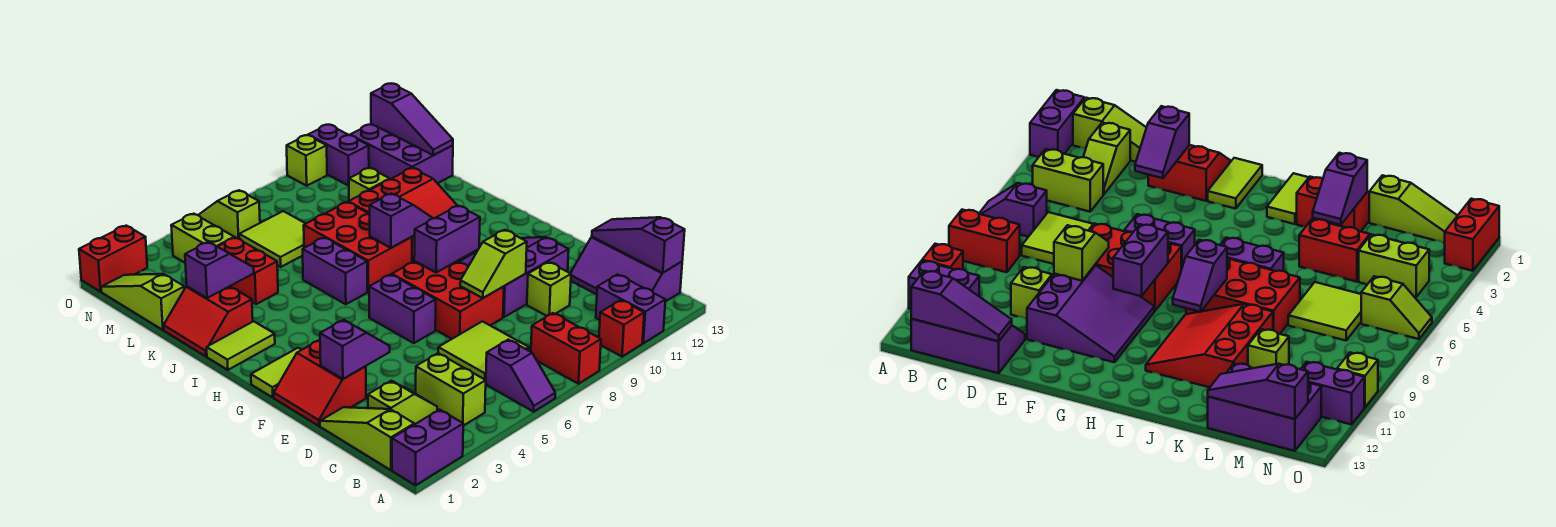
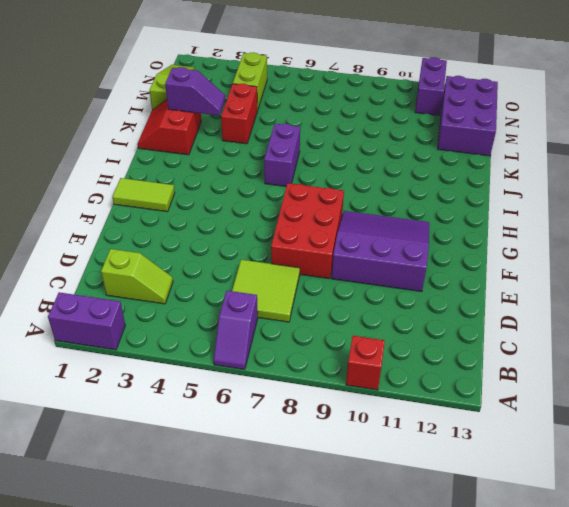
none -> red brick A8:B8 level 1
none -> purple brick A11:B11 level 1
none -> lime slope B1:D1 level 1 top B
none -> lime brick B4:C4 level 1

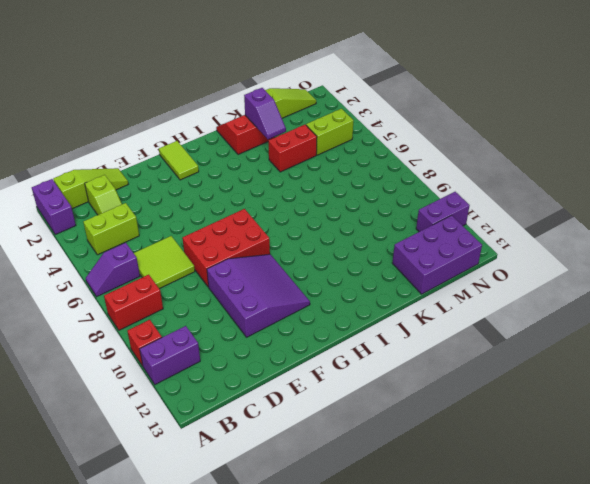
none -> purple slope B12:D13 level 1 top 13
none -> lime brick D10 level 1
none -> red slope E1:F2 level 1 top 2
none -> purple brick F6:G6 level 1

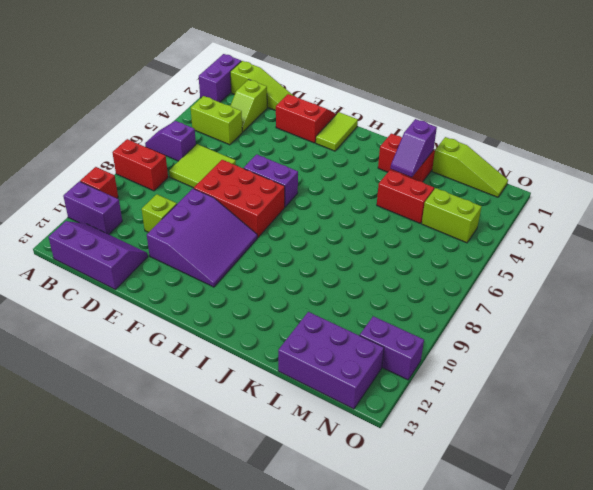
none -> lime tile I1:I2 level 1
none -> purple brick I6:J6 level 1
none -> red brick I7:K8 level 1
none -> red slope I9:K11 level 1 top K

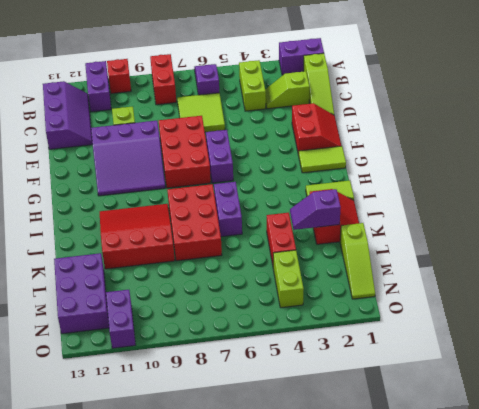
none -> lime tile L6:M7 level 1
none -> lime brick L10 level 1
none -> lime slope N6:O6 level 1 top N
none -> red brick O1:O2 level 1

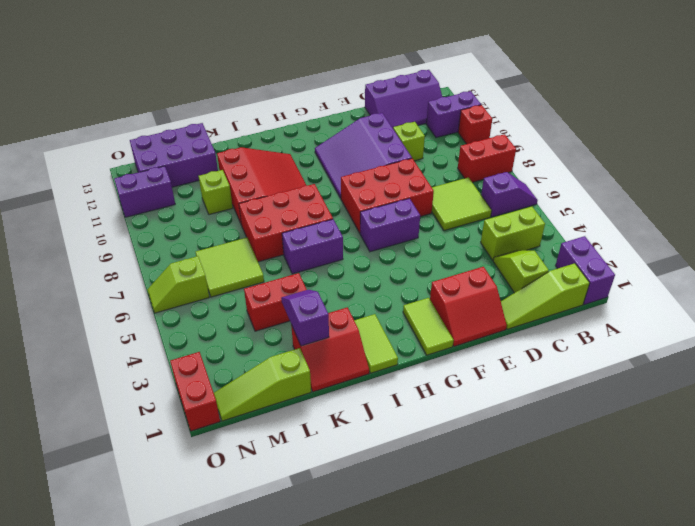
none -> lime brick M4:N4 level 1
none -> lime brick O10 level 1
none -> purple slope B13:D13 level 2 top B
none -> purple slope E2:E3 level 2 top 2

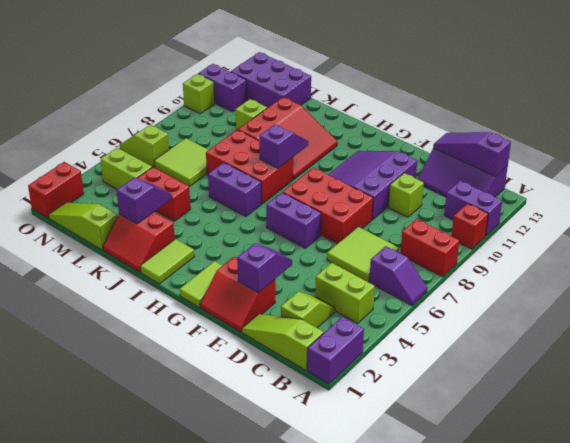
none -> lime slope E8:E9 level 2 top 9
none -> purple brick G8:G9 level 2
none -> purple slope L13:N13 level 2 top N

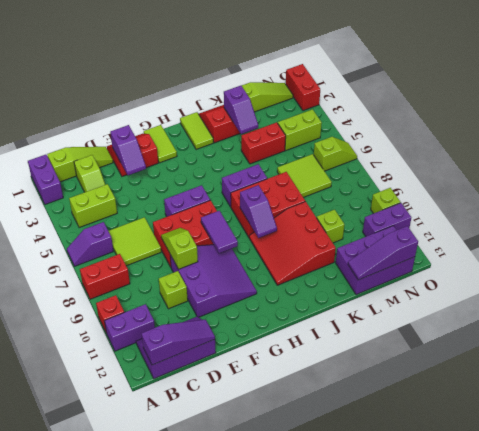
purple tile G8:G9 level 2 -> purple brick G8:G9 level 2

